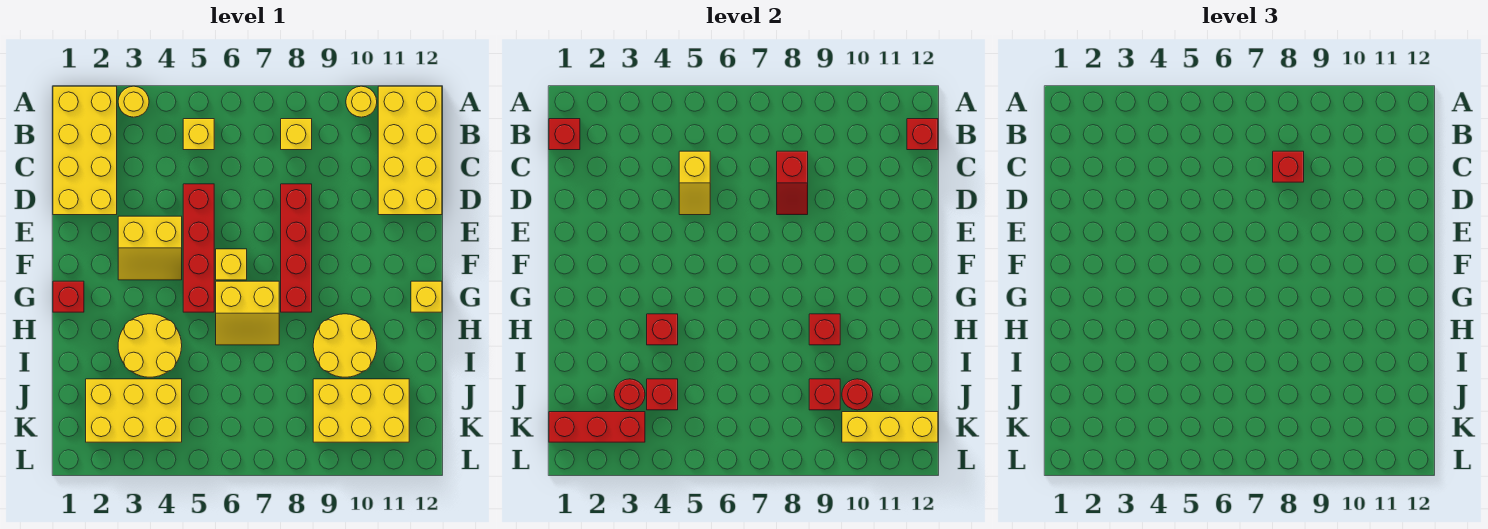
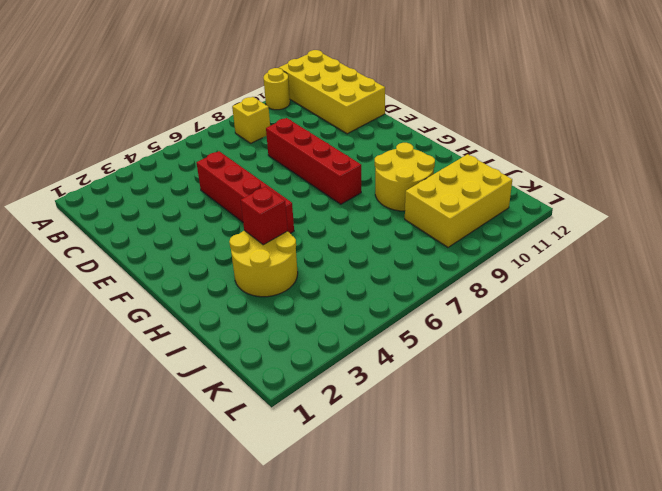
none -> yellow brick A1:D2 level 1
none -> yellow round brick A3 level 1
none -> yellow brick B5 level 1
none -> yellow slope E3:F4 level 1 top E

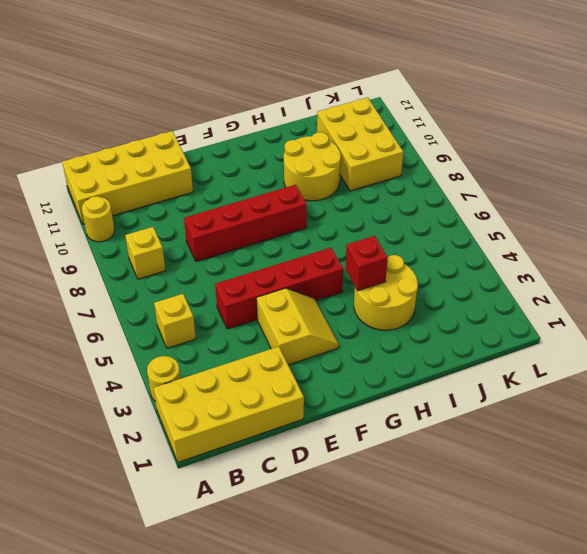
none -> yellow brick F6 level 1
none -> red brick G1 level 1
none -> yellow slope G6:H7 level 1 top G
none -> yellow brick G12 level 1

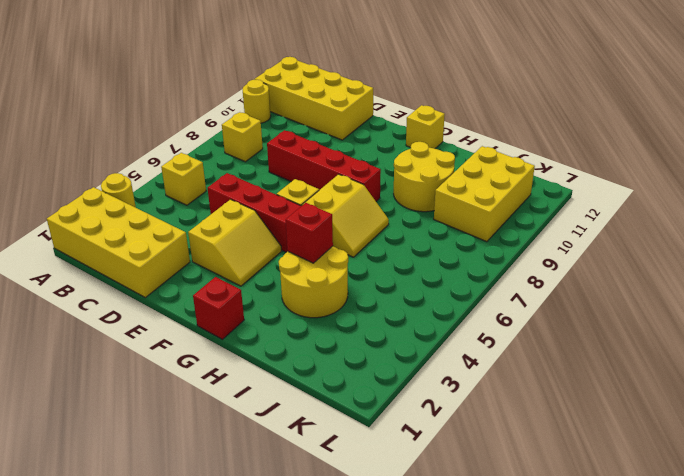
none -> yellow brick J2:K4 level 1
none -> red brick B1 level 2
none -> red brick B12 level 2
none -> yellow slope C5:D5 level 2 top C

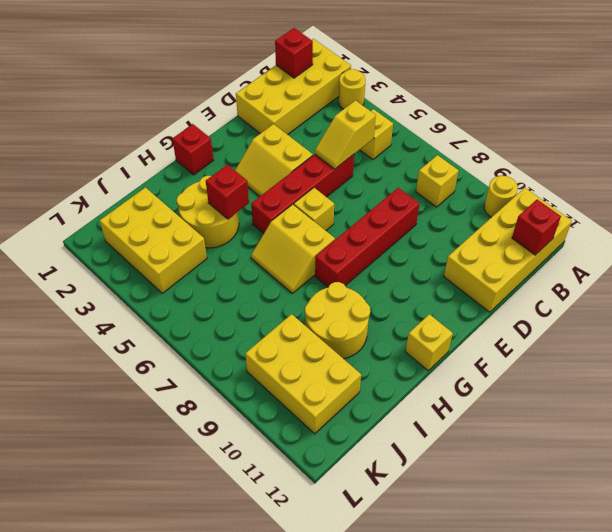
none -> red slope C8:D8 level 2 top C
none -> red brick H9 level 2
none -> red round brick J3 level 2
none -> red brick J4 level 2

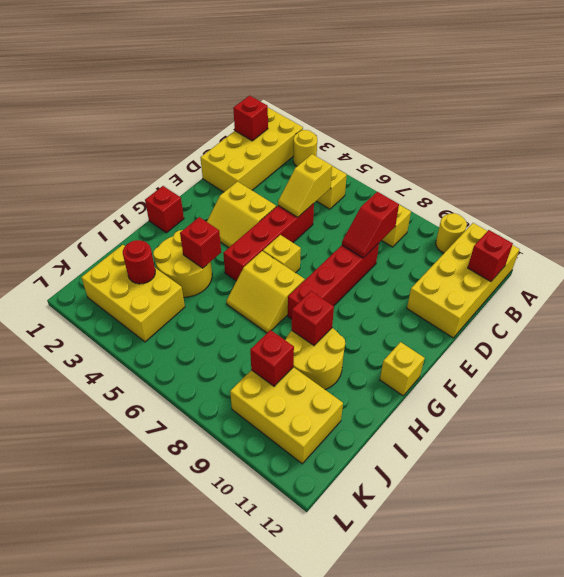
none -> red brick J4 level 2
none -> red round brick J10 level 2
none -> red brick K1:K3 level 2
none -> yellow brick K10:K12 level 2

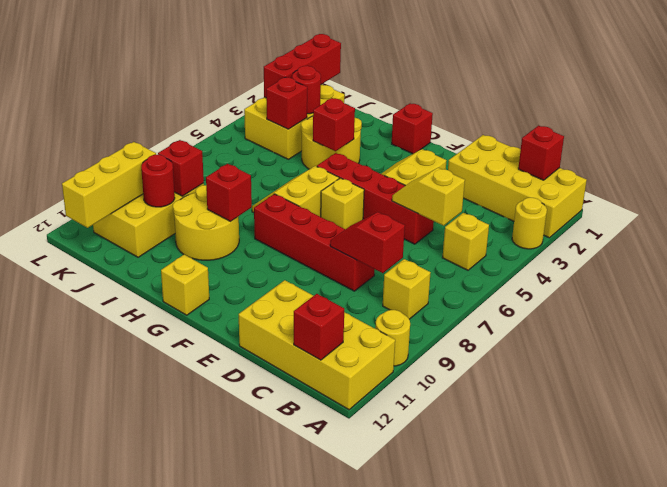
none -> red brick C8 level 3

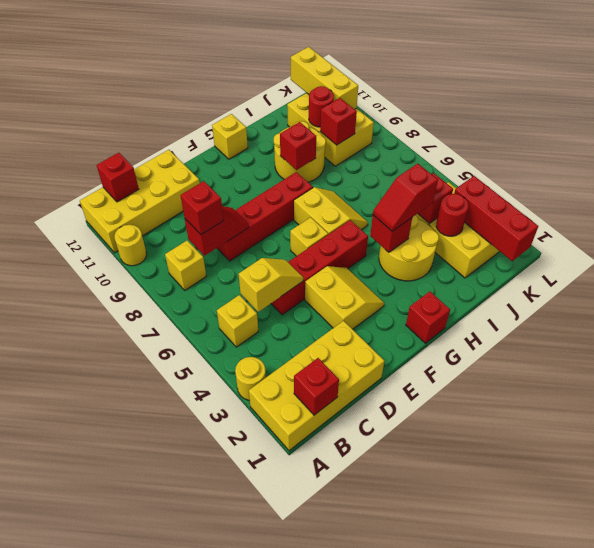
red slope H4:I4 level 3 top I -> none

